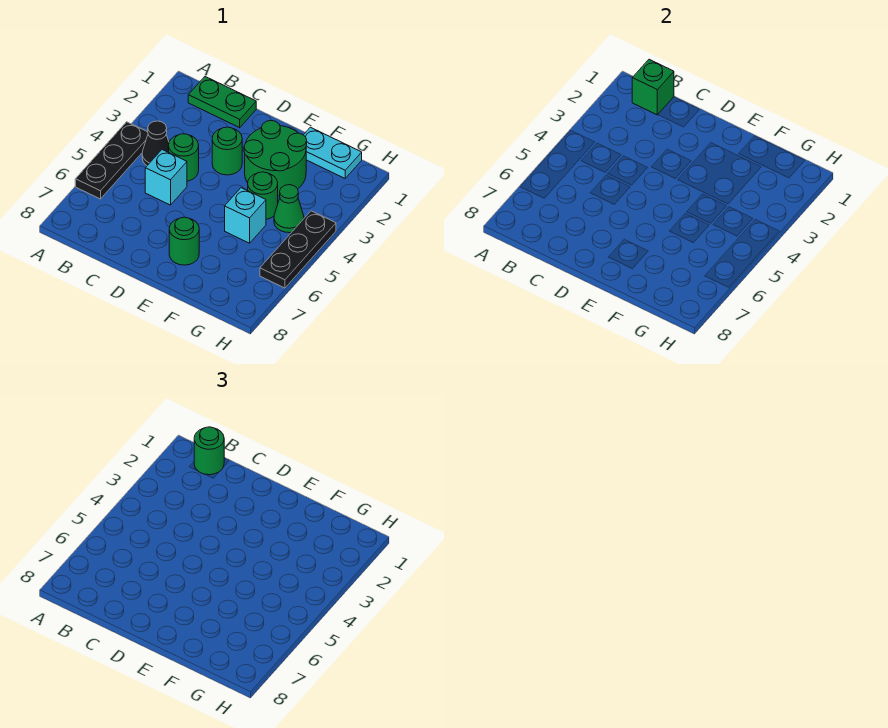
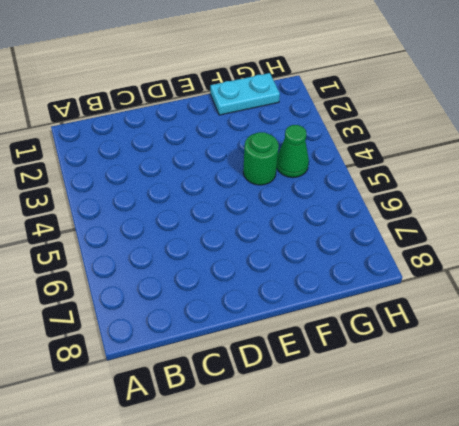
none -> black plate A4:A6 level 1
none -> green plate B1:C1 level 1
none -> black cone B4 level 1

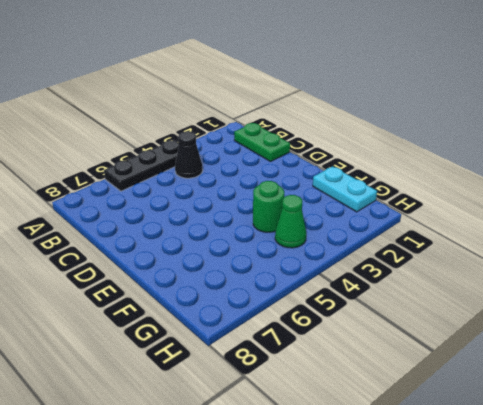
none -> green round brick C4 level 1
none -> cyan brick C5 level 1
none -> green round brick D3 level 1

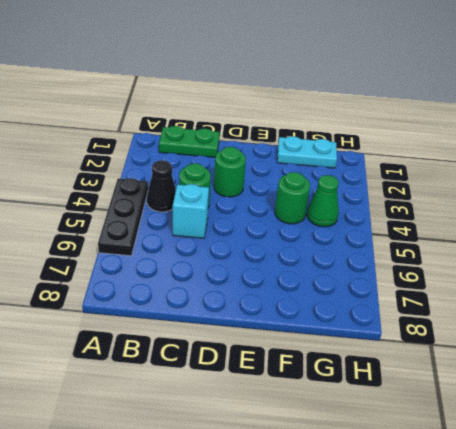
none -> green round brick E2:F3 level 1
none -> green round brick E7 level 1
none -> cyan brick F5 level 1

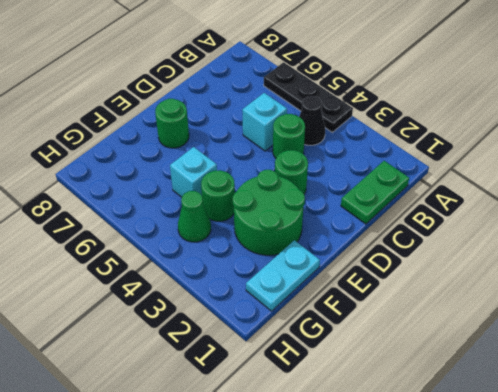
none -> black plate H4:H6 level 1
none -> green brick B1 level 2
none -> green round brick B1 level 3

